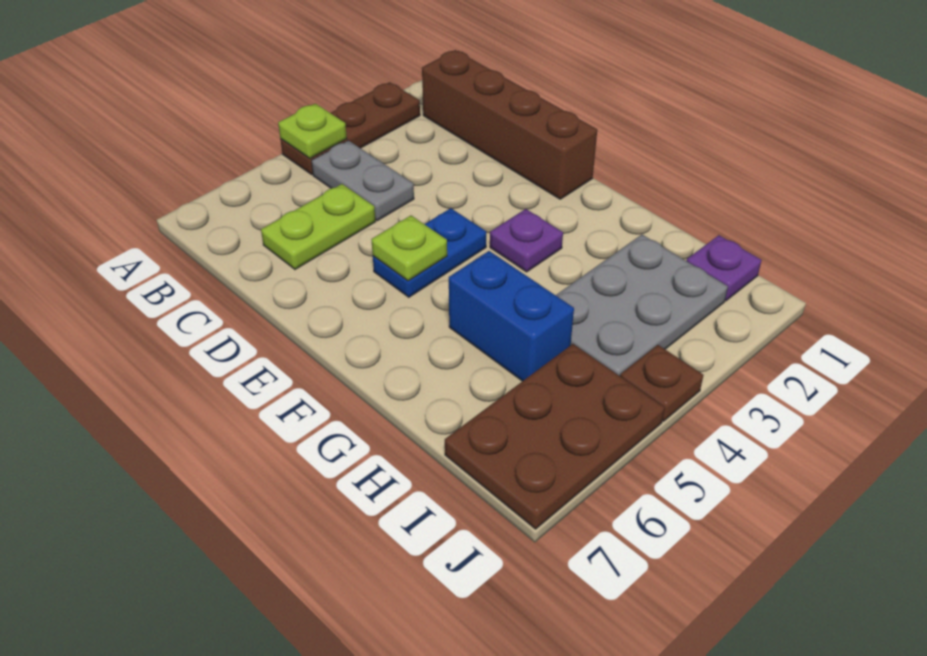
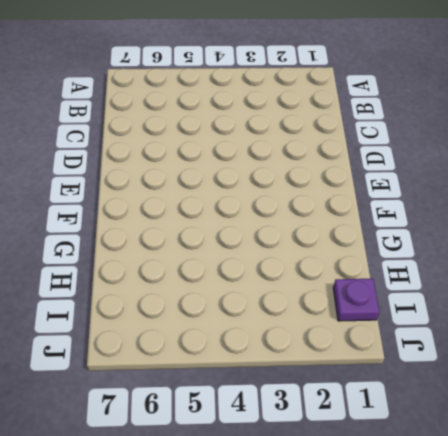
none -> brown plate A2:A4 level 1
none -> brown brick B1:E1 level 1
none -> grey plate B4:C4 level 1

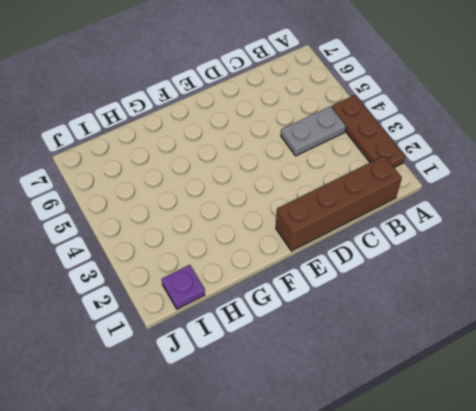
none -> lime plate C5:C6 level 1
none -> blue plate E4:E5 level 1
none -> purple plate F3 level 1

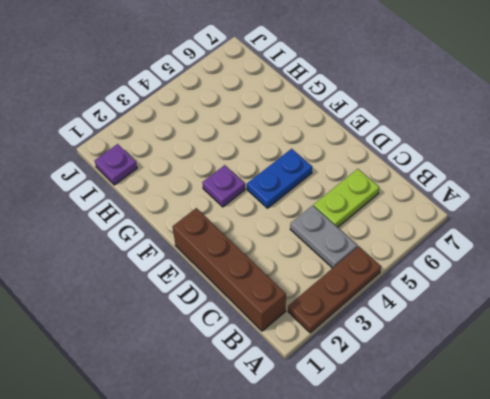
none -> blue brick G5:H5 level 1
none -> grey plate H2:I4 level 1
none -> brown plate I5:J7 level 1

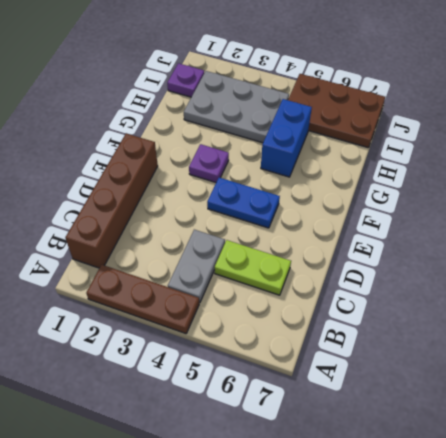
none -> brown plate J4 level 1
none -> lime plate A4 level 2
none -> lime plate E5 level 2

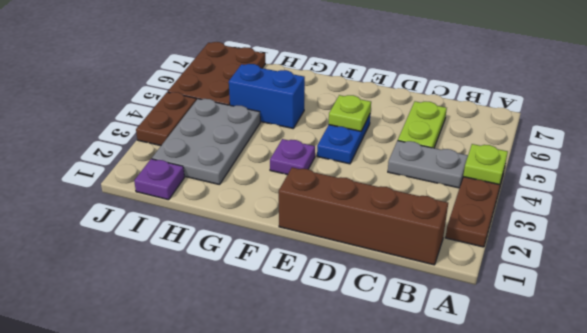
brown plate J3:J4 level 1 -> brown plate J4 level 1

